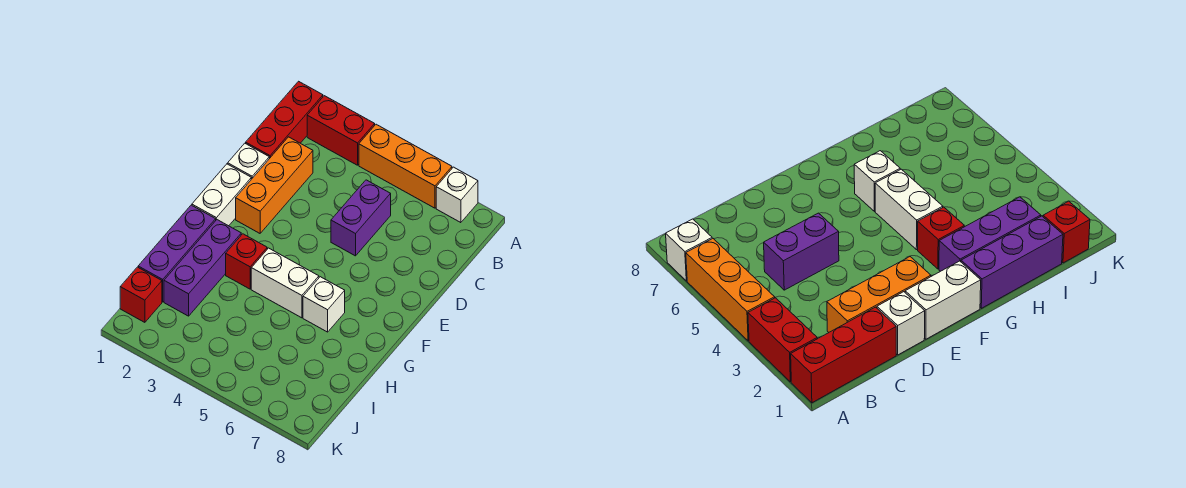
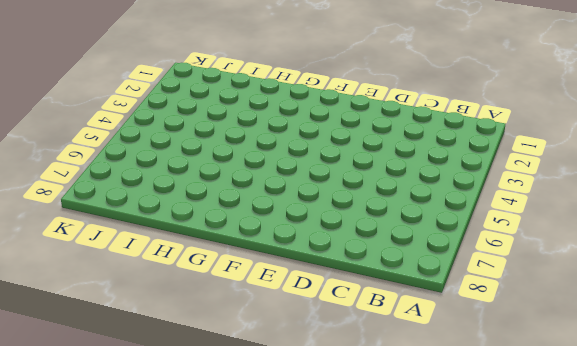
none -> red brick A1:C1 level 1
none -> red brick A2:A3 level 1
none -> orange brick A4:A6 level 1

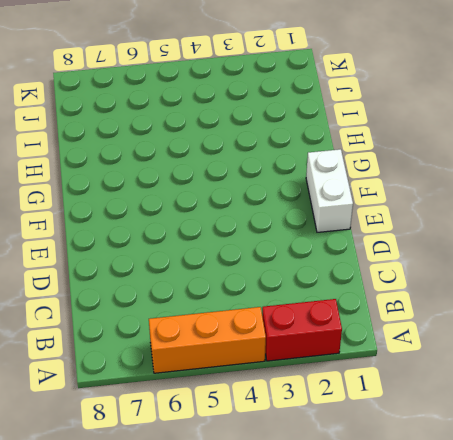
none -> red brick A1:C1 level 1
none -> white brick A7 level 1
none -> orange brick C2:E2 level 1

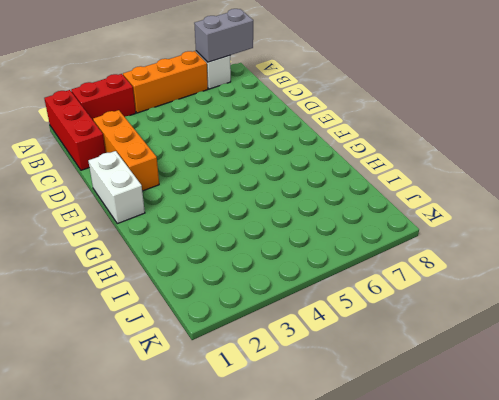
grey brick A7:A8 level 2 -> none
none -> purple brick C5:D5 level 1
none -> white brick D1 level 1
none -> purple brick G1:I1 level 1

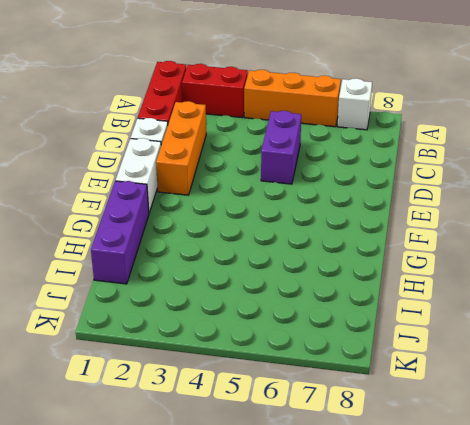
none -> purple brick G2:I2 level 1
none -> red brick G3 level 1
none -> white brick G4:G5 level 1

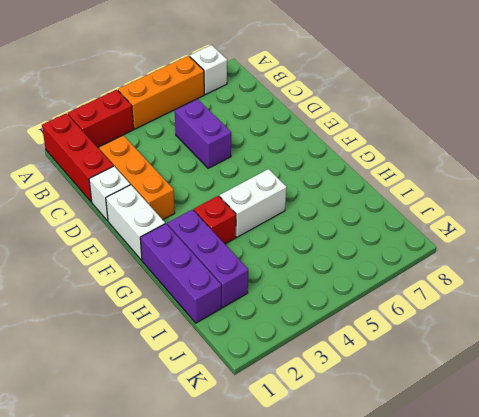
none -> white brick G6 level 1
none -> red brick J1 level 1

